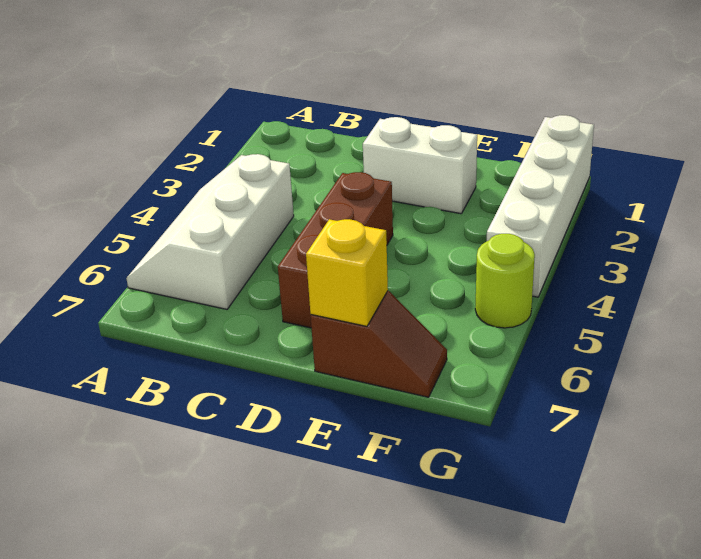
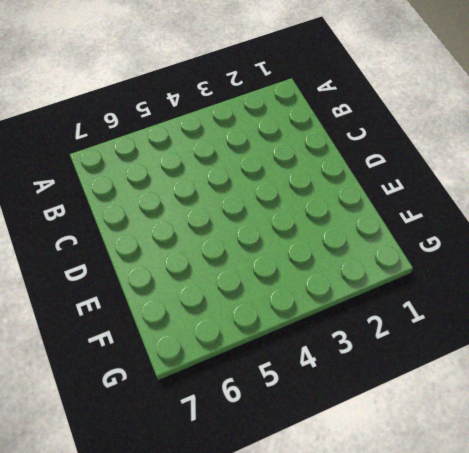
none -> white slope A4:B6 level 1 top B
none -> white brick D2:E2 level 1

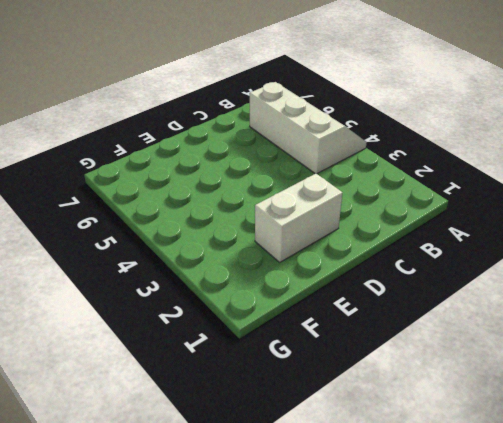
none -> brown brick D4:D6 level 1
none -> brown slope E7:F7 level 1 top E

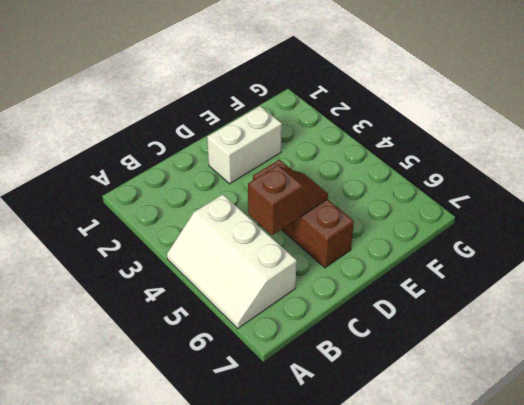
brown slope C5:D5 level 2 top C -> brown slope E7:F7 level 1 top E
none -> white brick G1:G4 level 1
none -> lime round brick G5 level 1

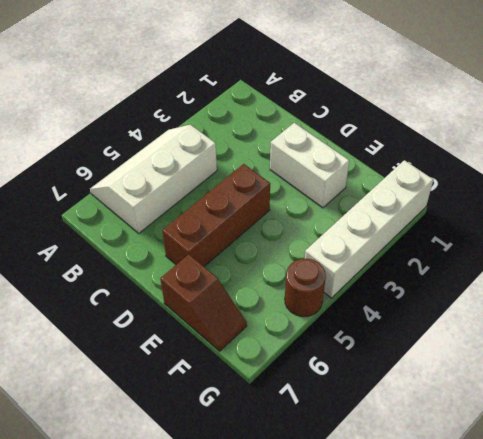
brown round brick G5 level 1 -> lime round brick G5 level 1
none -> yellow brick E7 level 2

